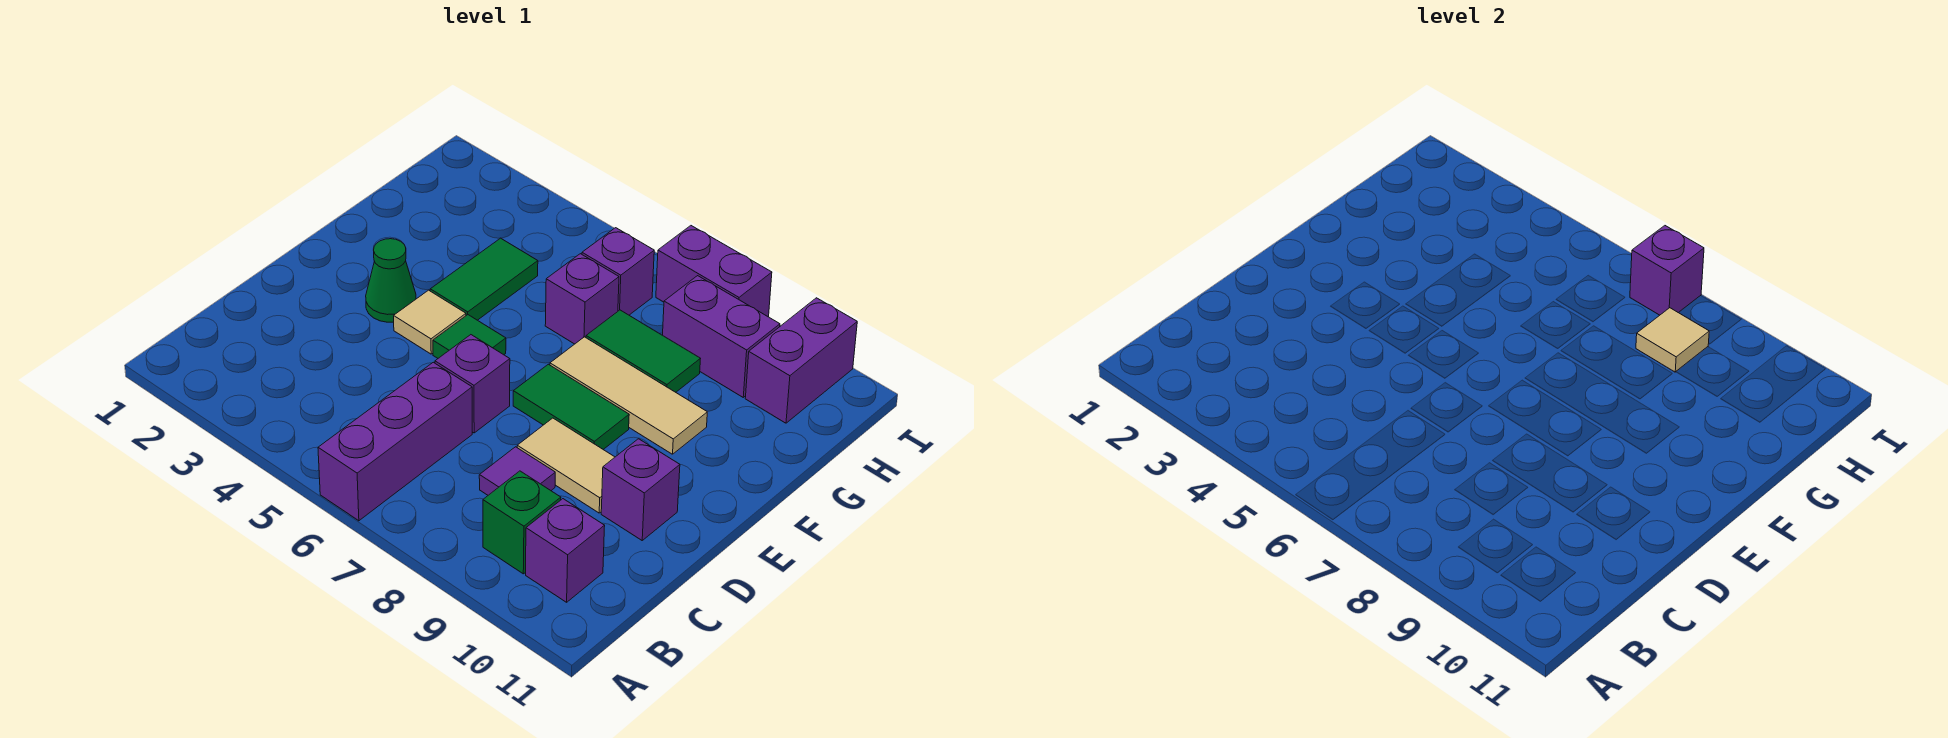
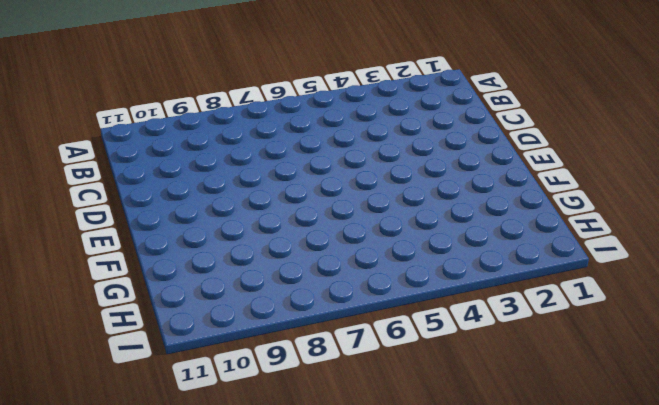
none -> purple brick A6:C6 level 1
none -> green brick B9 level 1
none -> purple brick B10 level 1

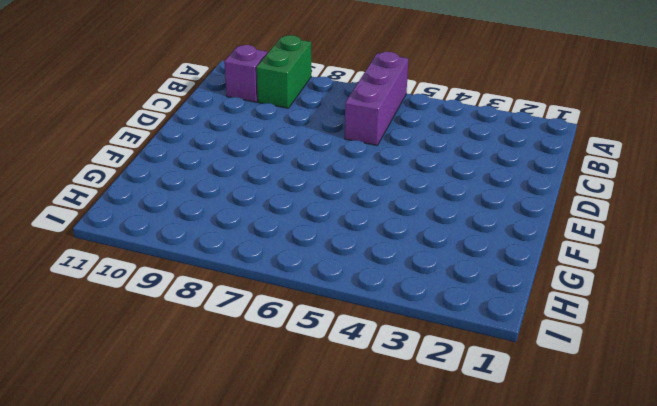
green brick A9:B9 level 1 -> green brick B9 level 1
none -> purple tile C8 level 1
none -> purple brick D6 level 1
none -> tan tile D8:D9 level 1

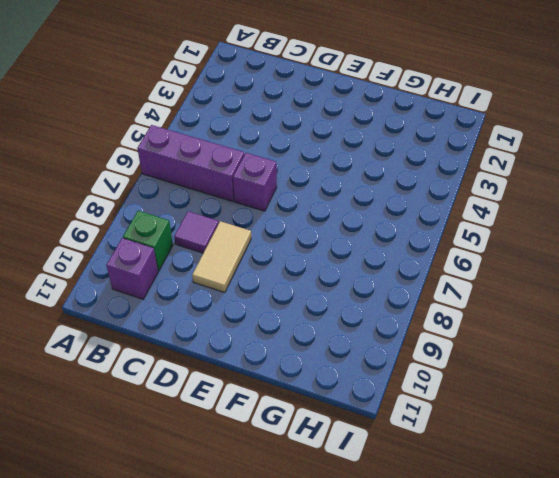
none -> purple brick D10 level 1
none -> green cone E3 level 1
none -> tan tile E4 level 1

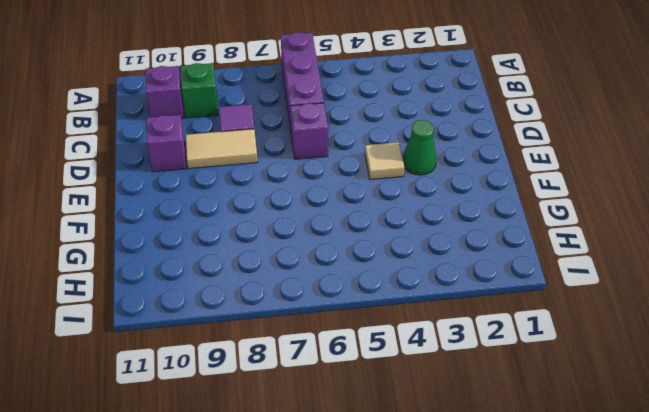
none -> green tile E5 level 1
none -> green tile E7:E8 level 1
none -> green tile F4:G4 level 1

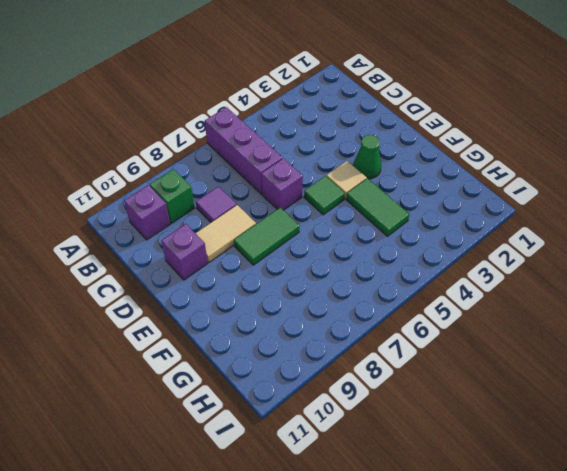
none -> tan tile F7:F9 level 1
none -> purple brick G6 level 1
none -> green tile G7:G8 level 1

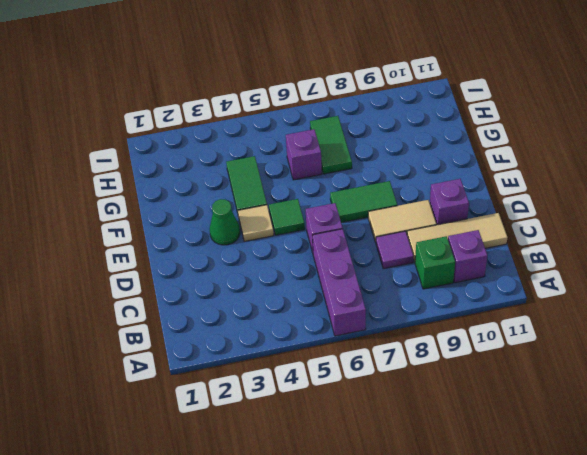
tan tile C9:C11 level 1 -> tan tile F7:F9 level 1
green tile G7:H7 level 1 -> green tile G7:G8 level 1
none -> purple brick H6 level 1
none -> purple brick H8:H9 level 1
none -> purple brick H10:I10 level 1

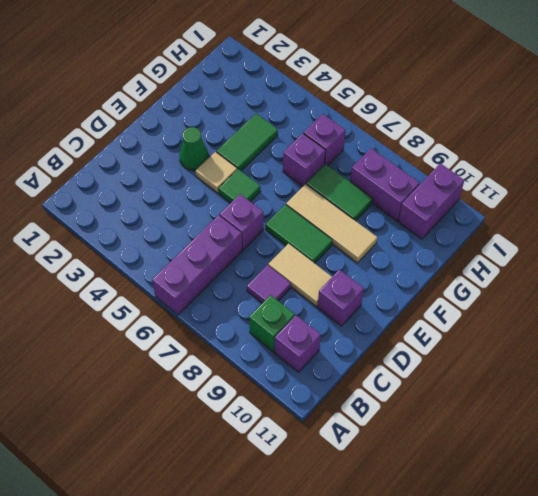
none -> purple brick I7:I8 level 1
none -> tan tile H8 level 2
none -> purple brick I7 level 2

